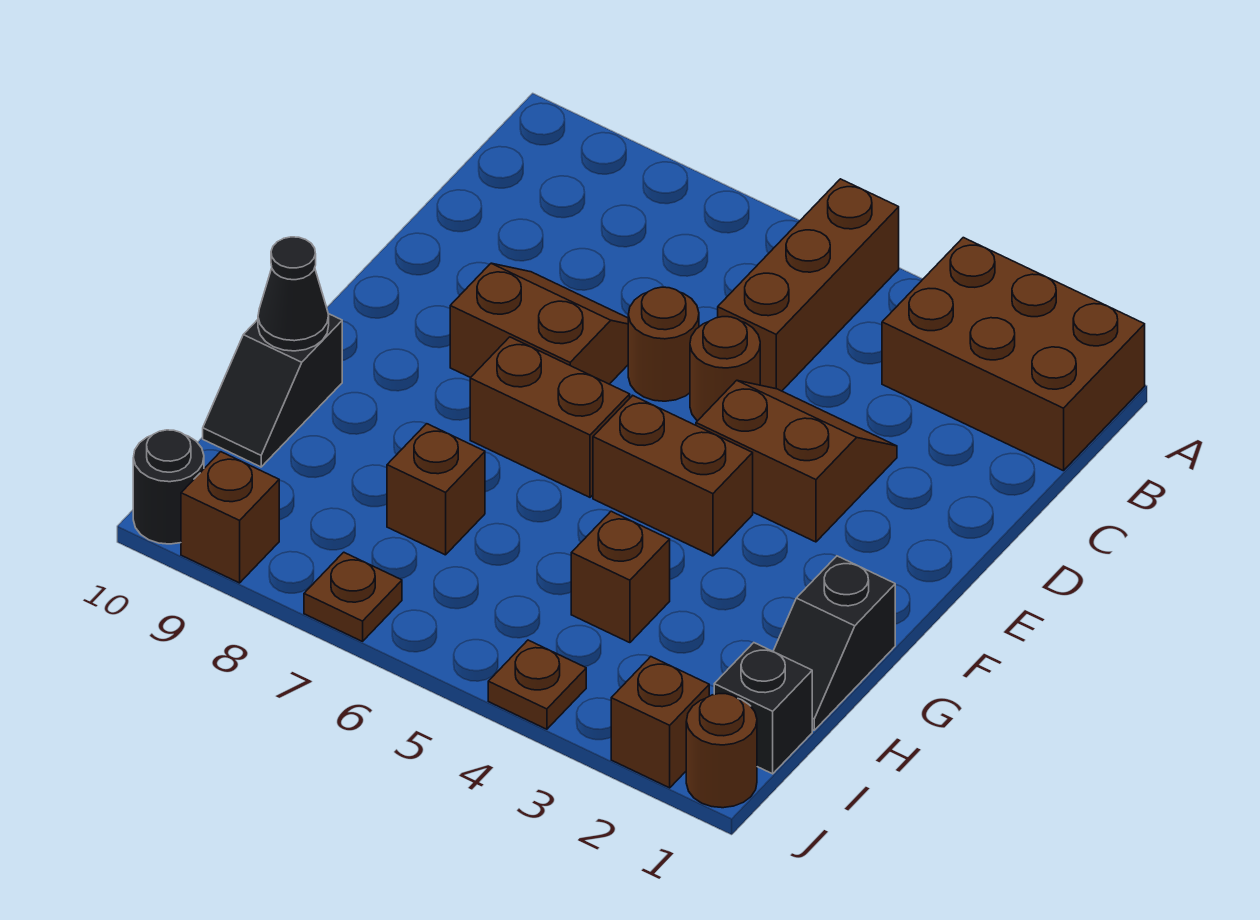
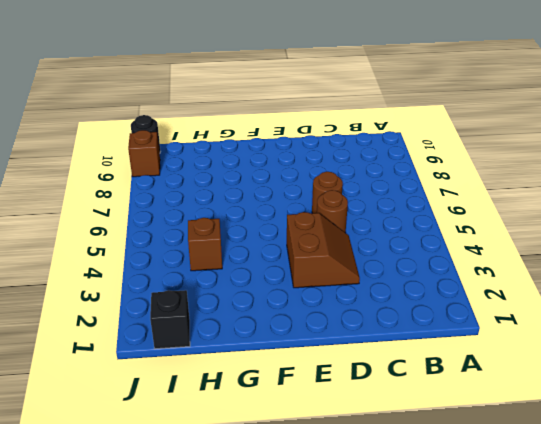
none -> brown brick A1:B3 level 1
none -> brown brick A5:C5 level 1
none -> brown slope D7:E8 level 1 top E

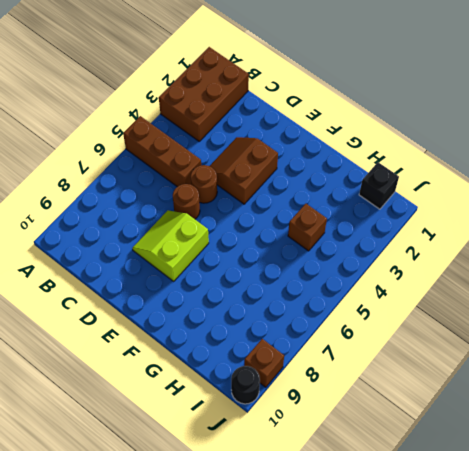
lime slope D7:E8 level 1 top E -> brown slope D7:E8 level 1 top E
none -> brown brick F4:F5 level 1
none -> brown brick F6:F7 level 1
none -> black slope G1:H1 level 1 top G

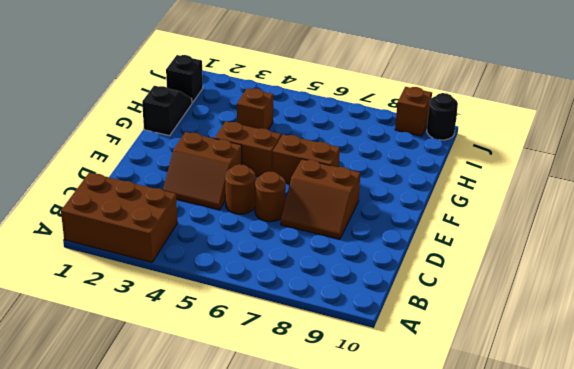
none -> brown brick A5:C5 level 1
none -> black slope G10:H10 level 1 top G
none -> brown brick H7 level 1

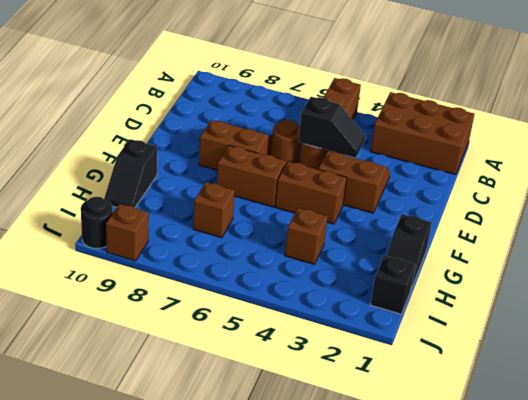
black slope D4:D5 level 2 top 5 -> none
none -> brown round brick J1 level 1
none -> brown brick J2 level 1
none -> brown plate J4 level 1

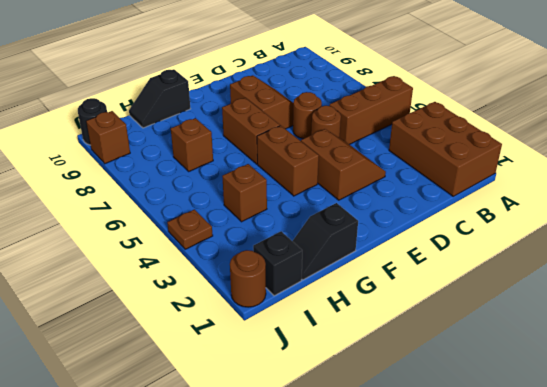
none -> brown brick J2 level 1
none -> brown plate J7 level 1
none -> black cone G10 level 2

